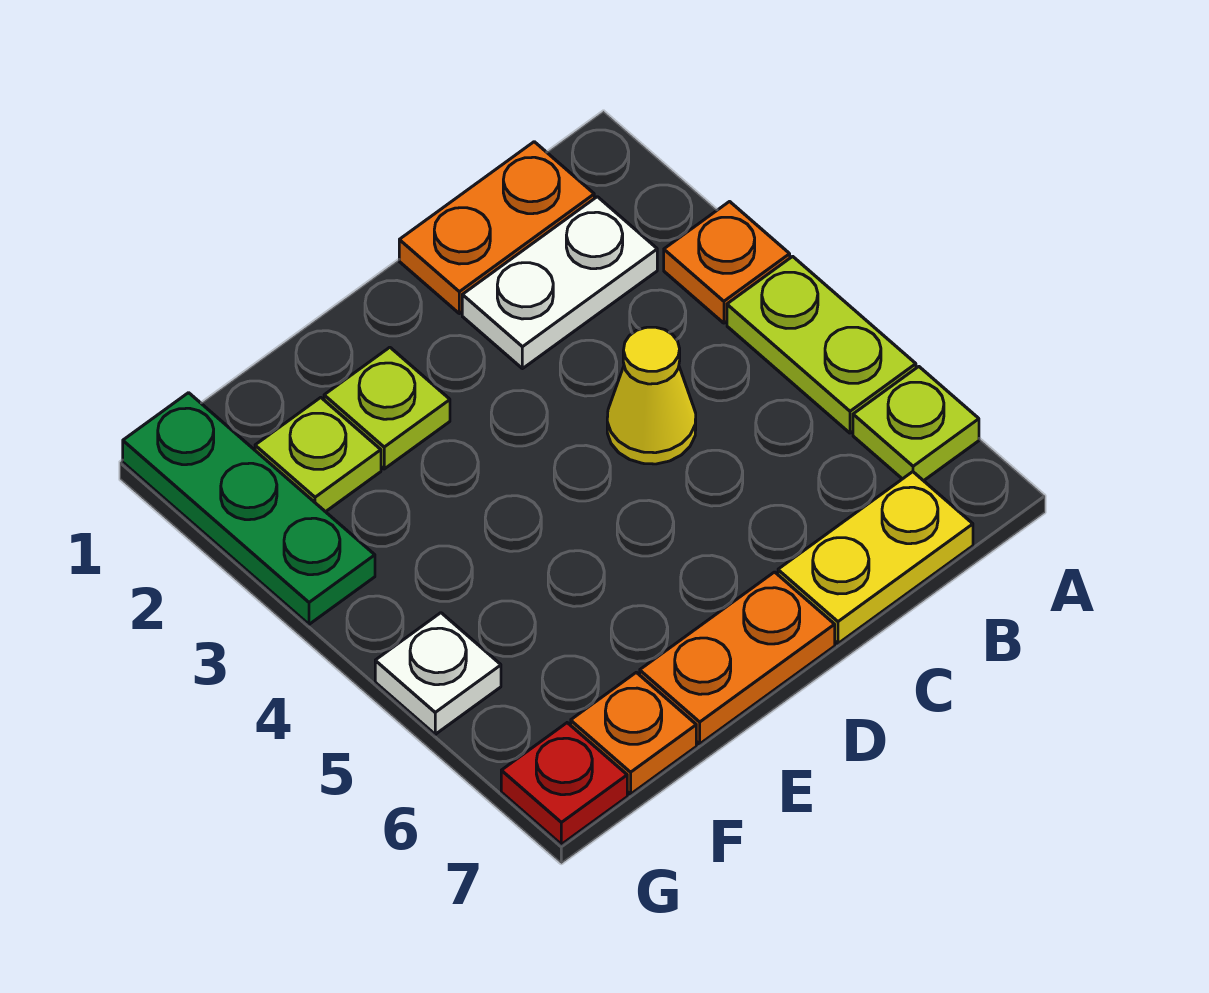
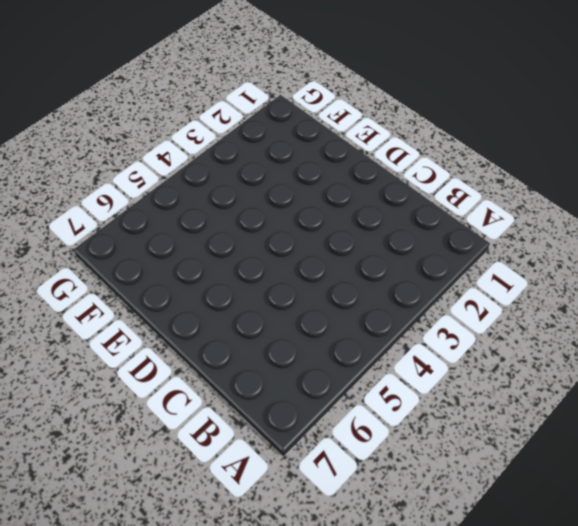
none -> orange plate A3 level 1
none -> lime plate A4:A5 level 1
none -> lime plate A6 level 1

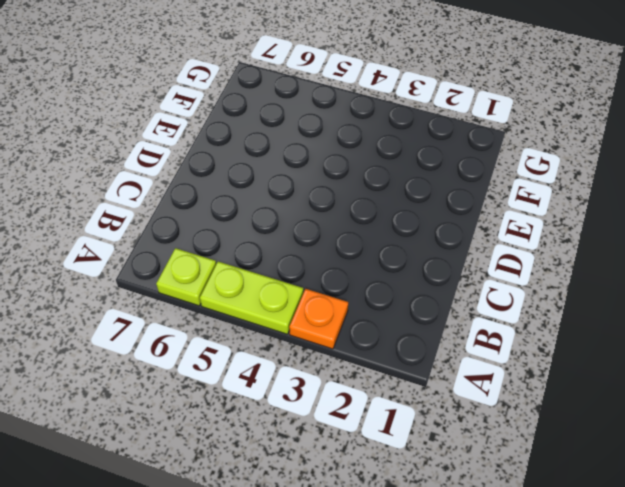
none -> orange plate B1:C1 level 1
none -> white plate B2:C2 level 1
none -> yellow plate B7:C7 level 1

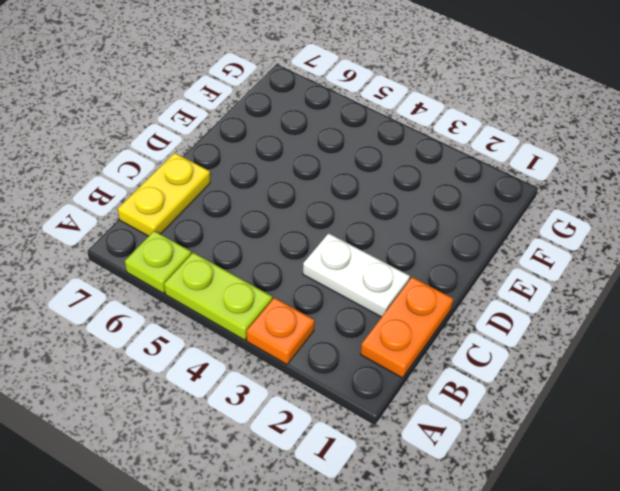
white plate C2:C3 level 1 -> white plate B2:C2 level 1
none -> yellow cone C4 level 1
none -> orange plate D7:E7 level 1
none -> lime plate E2 level 1

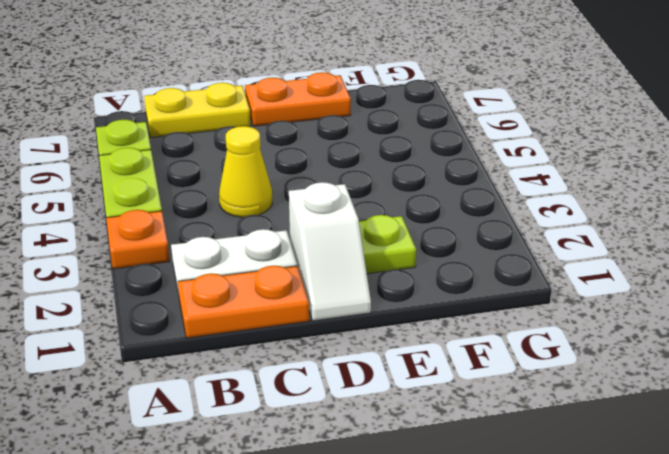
white slope D1:D2 level 1 top 2 -> none
none -> lime plate F2 level 1
none -> orange plate F7 level 1
none -> green plate G1:G3 level 1

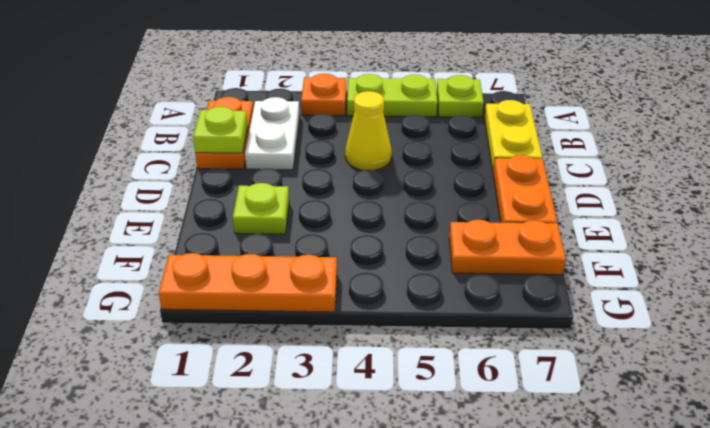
lime plate C1 level 2 -> lime plate F2 level 1
orange plate F6:F7 level 1 -> orange plate F7 level 1
orange plate G1:G3 level 1 -> green plate G1:G3 level 1
none -> white plate G5 level 1
none -> red plate G7 level 1

